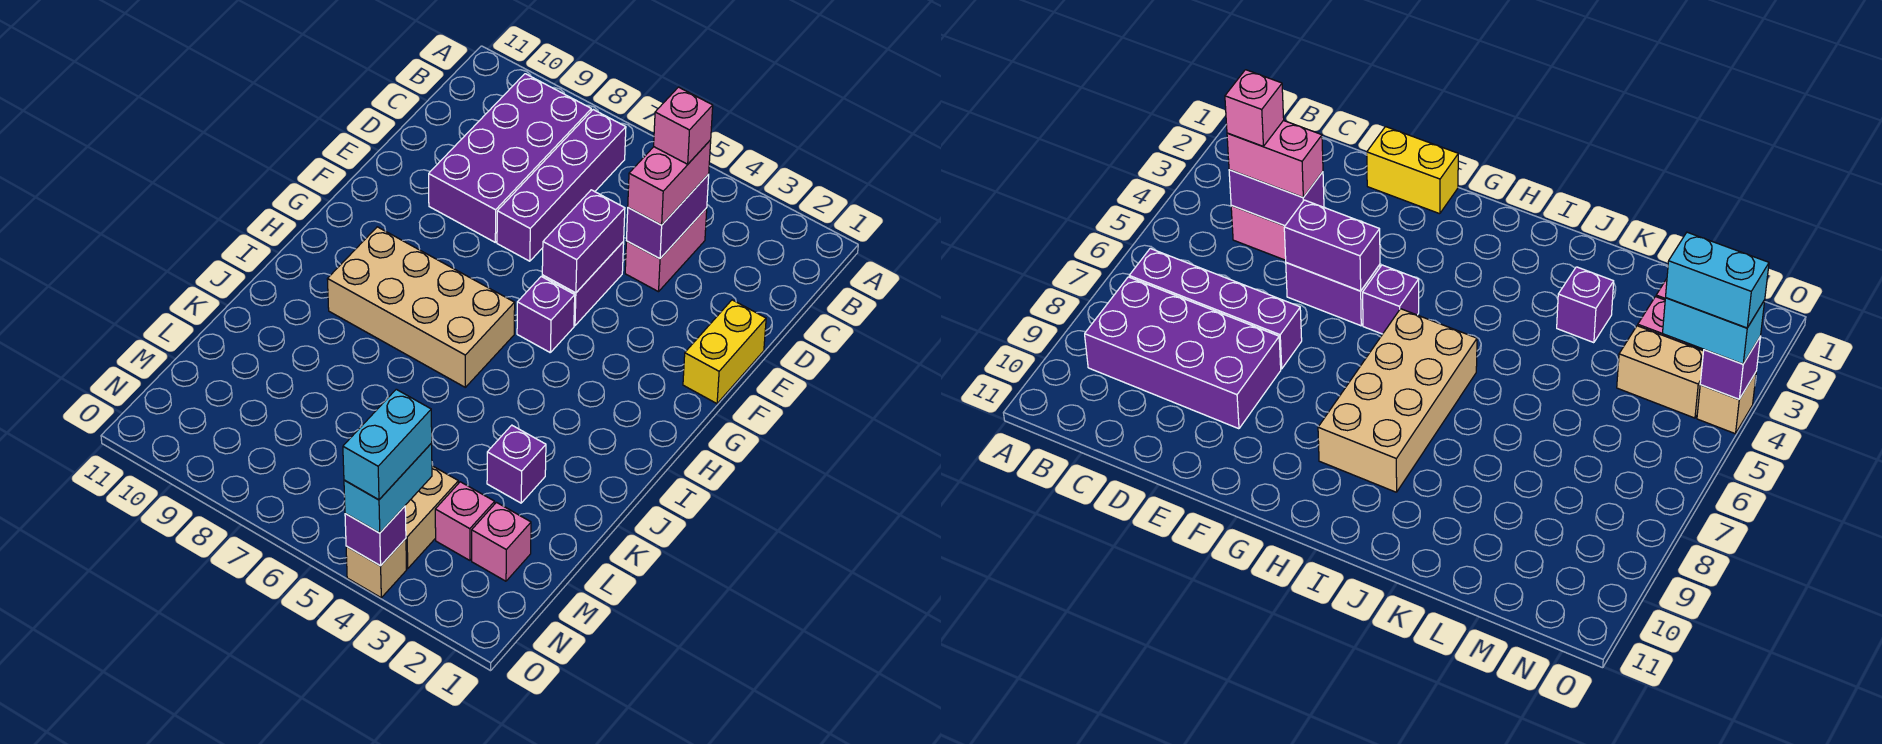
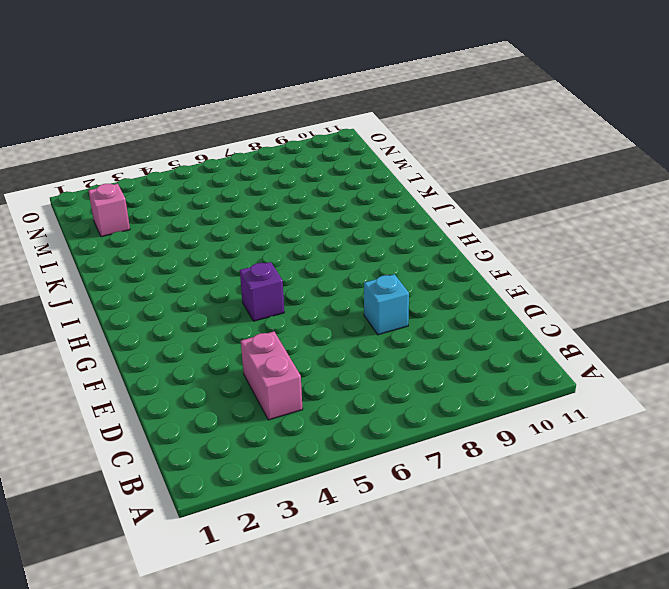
cyan brick E8 level 1 -> purple brick B8:E9 level 1
none -> purple brick B7:E7 level 1
none -> yellow brick E1:F1 level 1
none -> purple brick E5:F5 level 1

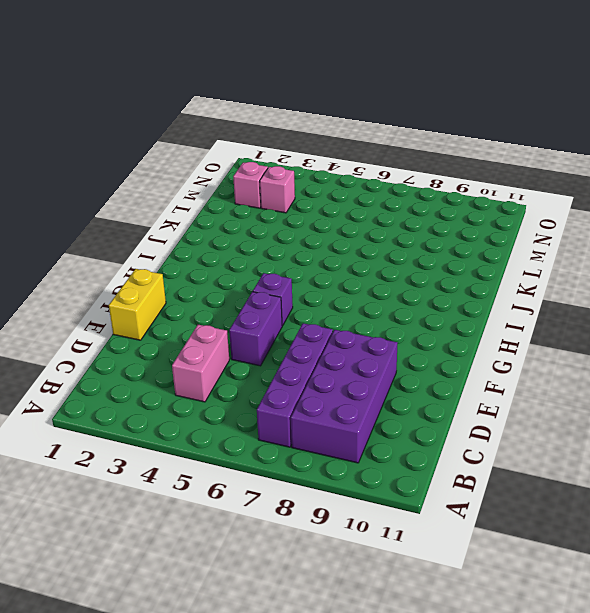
none -> tan brick H6:I9 level 1
none -> purple brick K3 level 1
none -> tan brick M4:N4 level 1

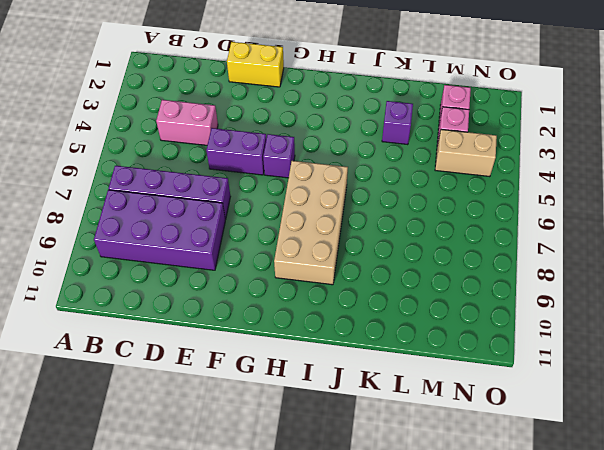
none -> tan brick O4 level 1
none -> purple brick C4:D4 level 2
none -> purple brick E5:F5 level 2

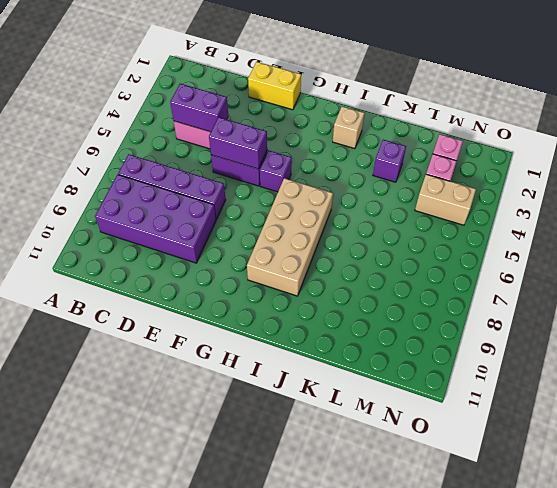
tan brick I2 level 1 -> tan brick O4 level 1
none -> purple brick O4 level 2
none -> pink brick C4:D4 level 3
none -> cyan brick N4:O4 level 3

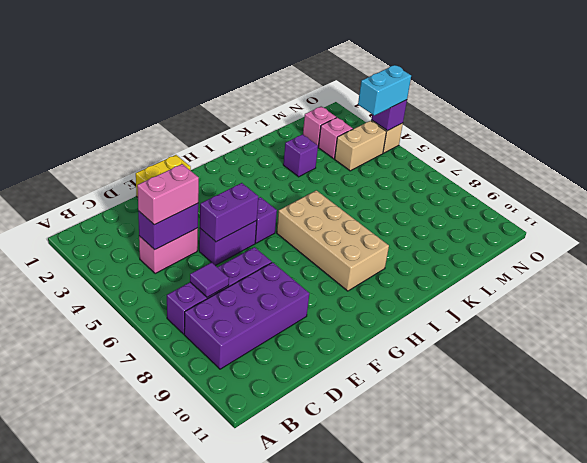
purple tile C7 level 2 -> none
none -> pink brick C4 level 4
none -> cyan brick N4:O4 level 4

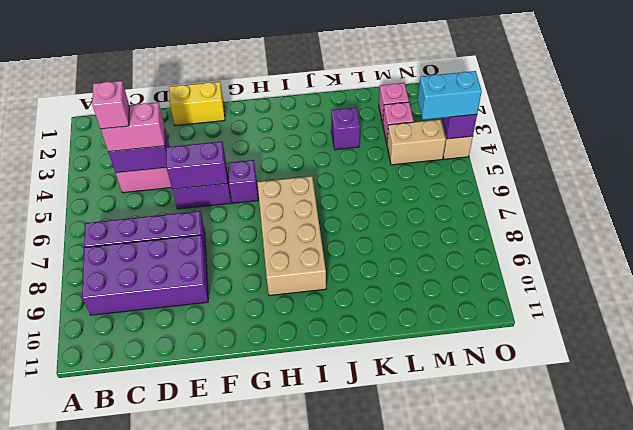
none -> cyan brick N4:O4 level 4

